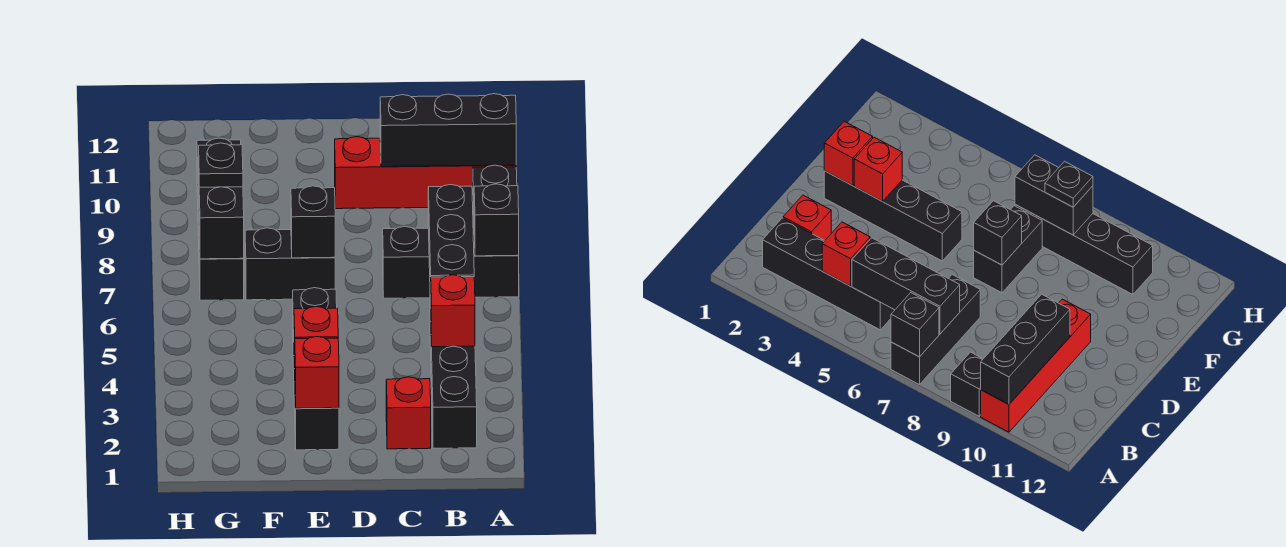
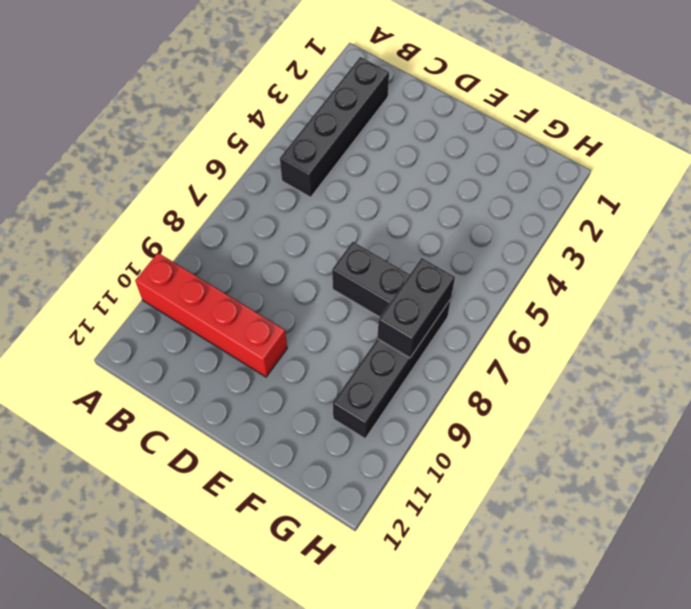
none -> black brick A7:C7 level 1
none -> black brick A9 level 1
none -> red brick C2 level 1

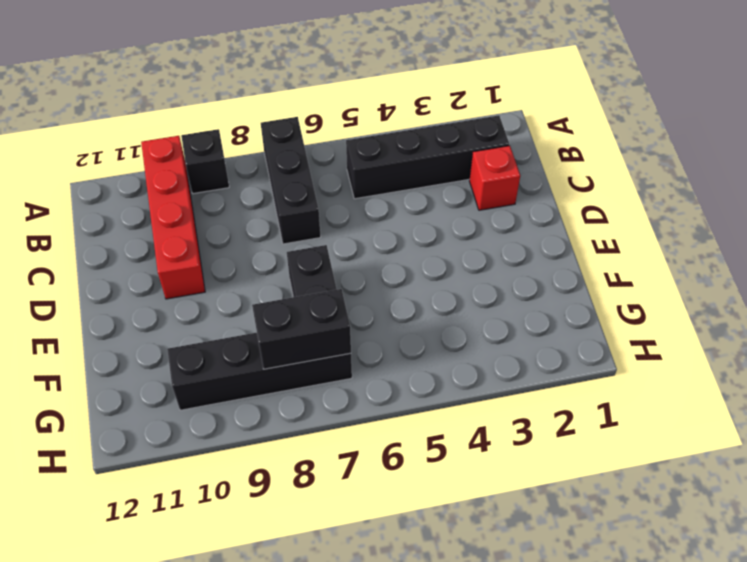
none -> black brick E2:E5 level 1
none -> black brick A7 level 2
none -> black brick A10:C10 level 2

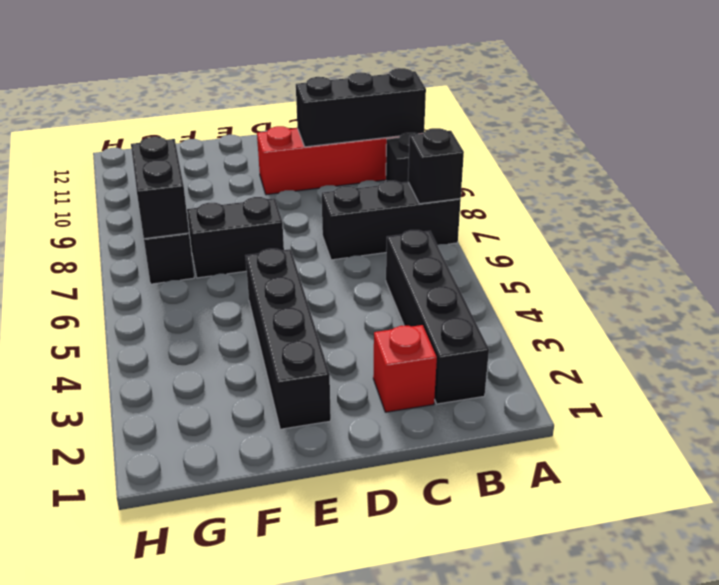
none -> red brick B4 level 2
none -> black brick B5:B7 level 2
none -> red brick E2 level 2

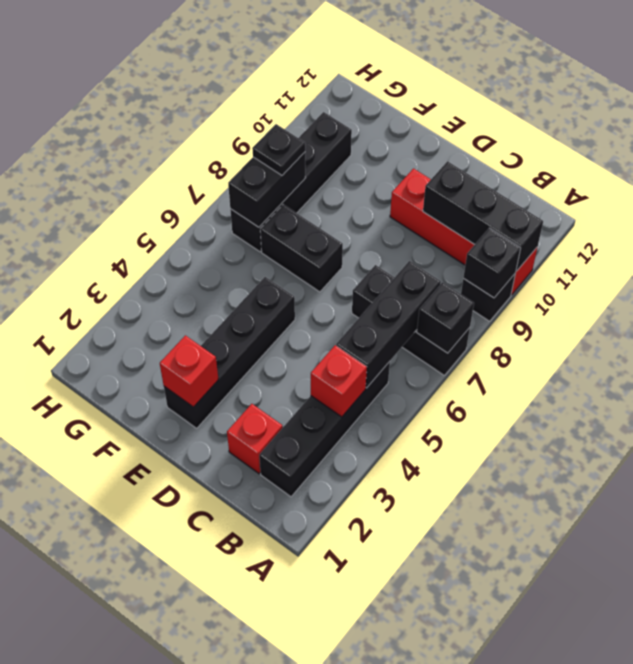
black brick A9 level 2 -> black brick E7 level 2
none -> red brick E3 level 2

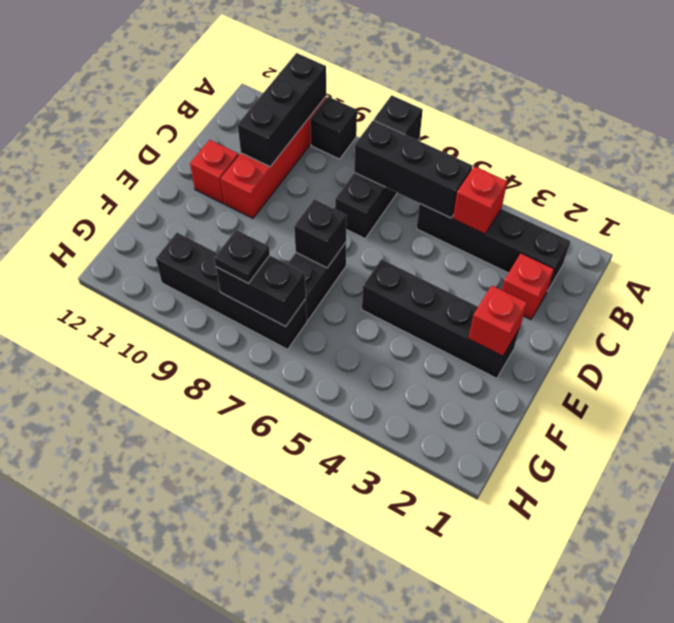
red brick D11 level 1 -> red brick E3 level 2

